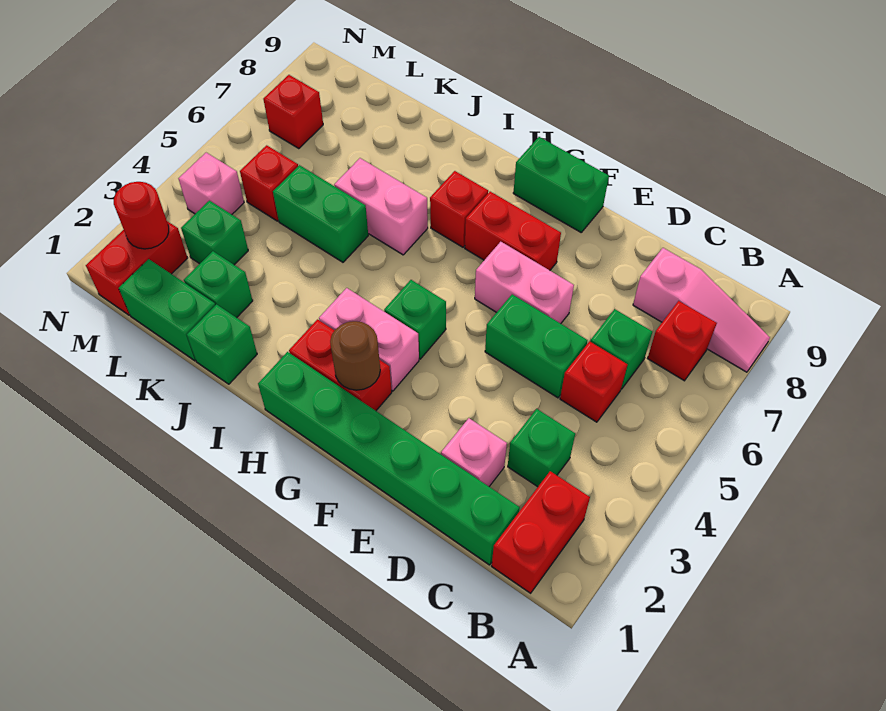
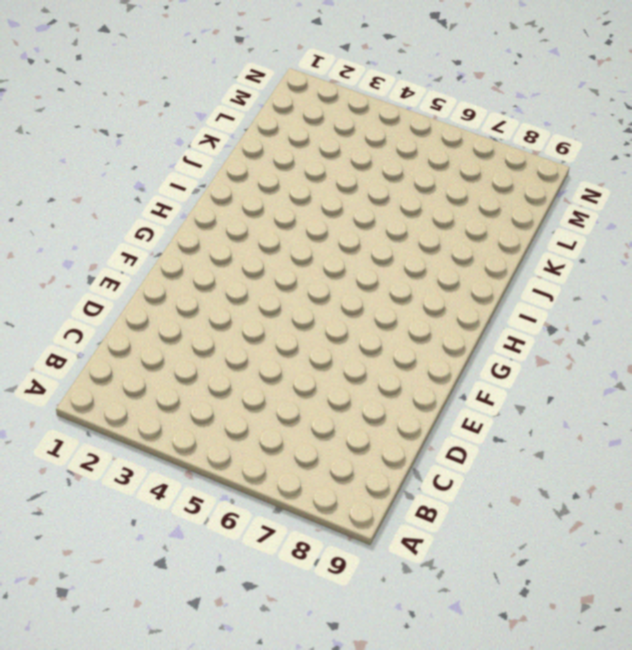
none -> pink slope A8:C8 level 1 top C
none -> red brick B1:B2 level 1
none -> red brick B7 level 1

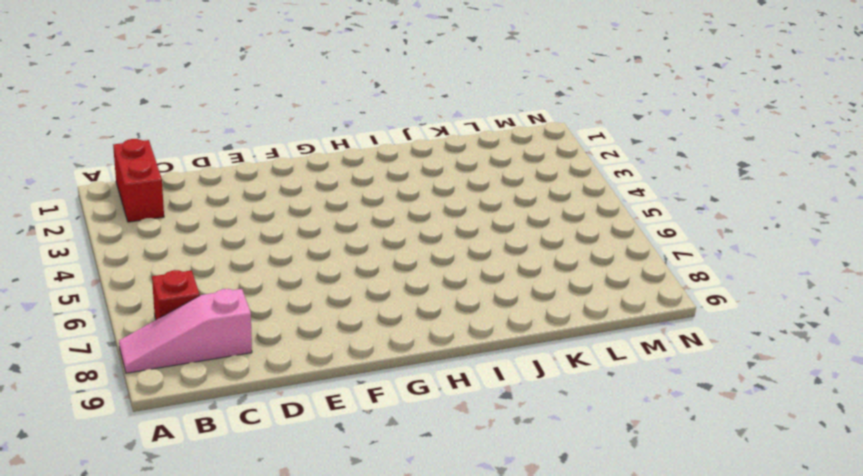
none -> green brick C1:H1 level 1
none -> green brick C3 level 1
none -> red brick C5 level 1

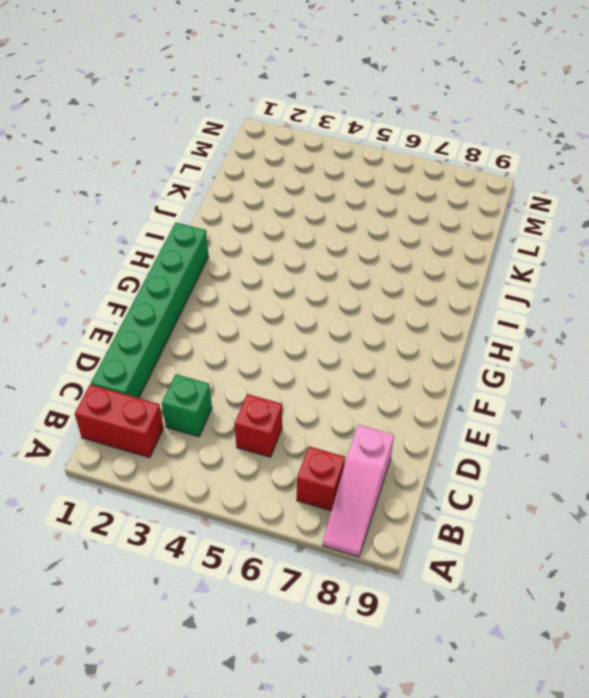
none -> green brick C6 level 1
none -> pink brick D2 level 1
none -> green brick D5:E5 level 1

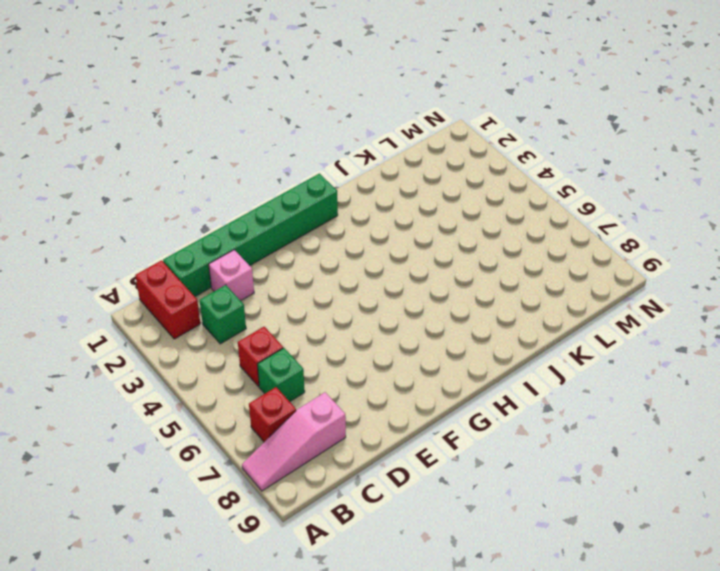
none -> green brick D5:E5 level 1
none -> pink brick E6:F6 level 1
none -> red brick F7:G7 level 1

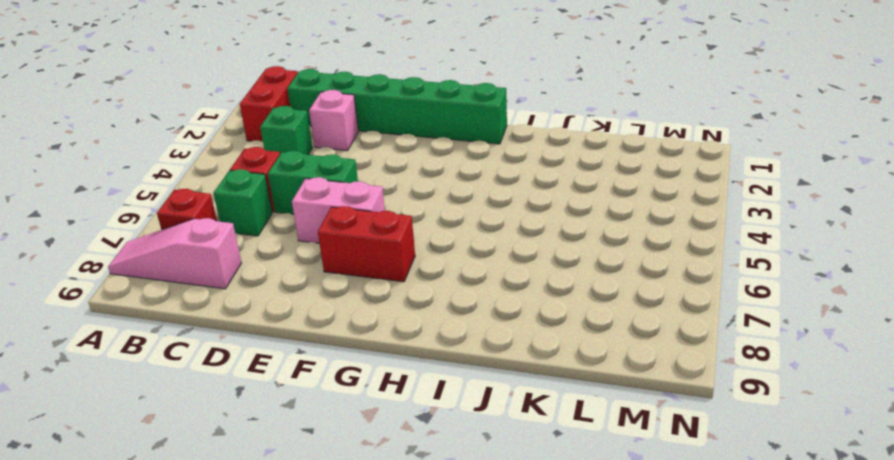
none -> green brick F9:G9 level 1
none -> red brick G2:H2 level 1
none -> pink brick G3:H3 level 1

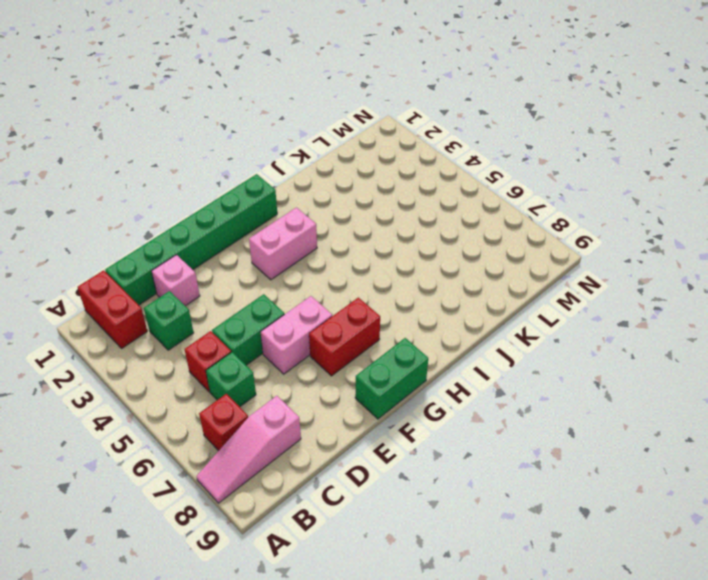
none -> red brick G2:H2 level 1
none -> green brick G4 level 1
none -> red brick H7 level 1

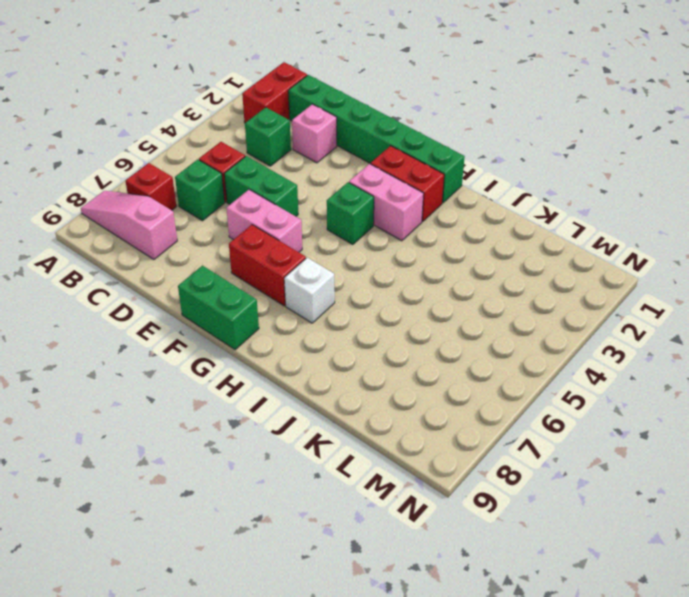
white brick H7 level 1 -> red brick H7 level 1
none -> pink brick I6:J6 level 1
none -> green brick J1 level 1
none -> green brick J5:K5 level 1

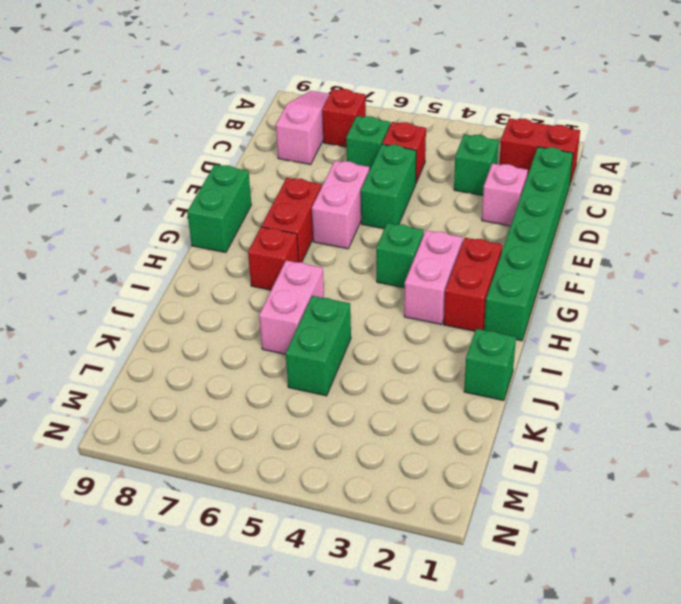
none -> green brick K1:L1 level 1
none -> green brick K2 level 1
none -> green brick L3 level 1

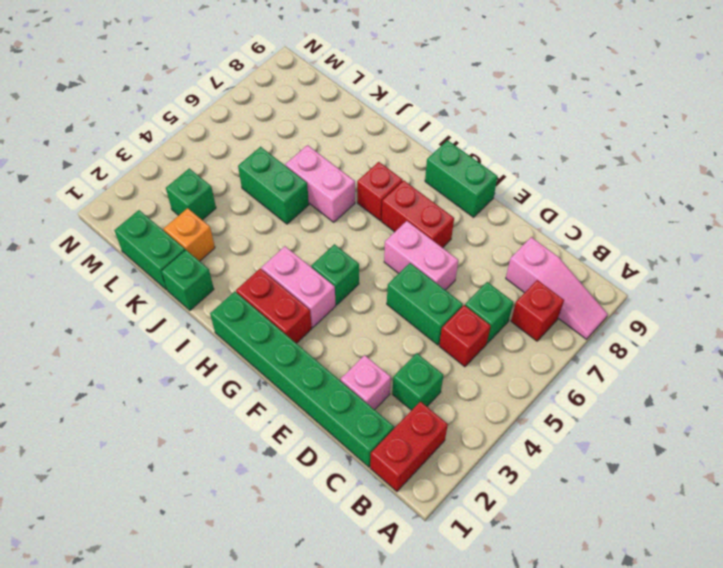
orange brick K2 level 1 -> green brick K2 level 1
none -> red brick L5 level 1
none -> red brick M1:M2 level 1
none -> pink brick M4 level 1

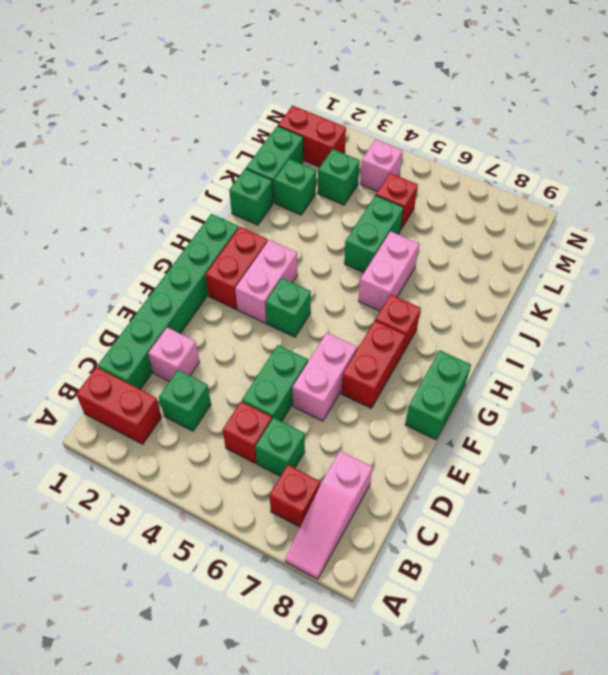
none -> red brick M7 level 1
none -> brown round brick G2 level 2
none -> red round brick M2 level 2

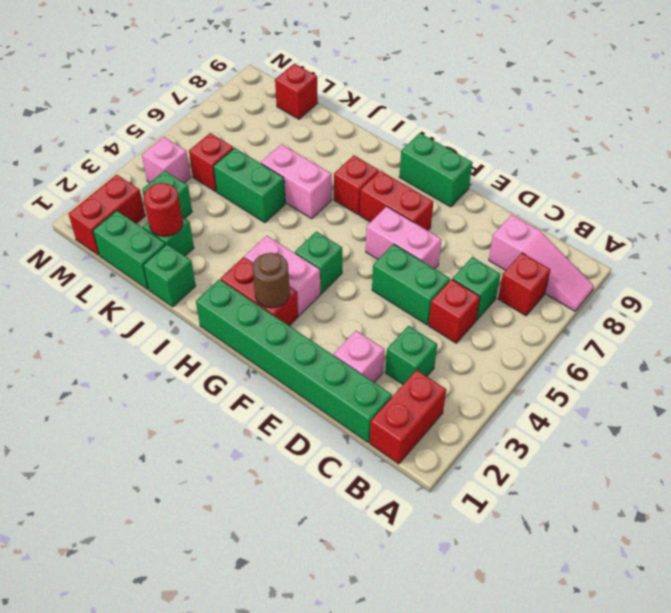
red round brick K2 level 2 -> red round brick M2 level 2
red brick L9 level 1 -> red brick M7 level 1

